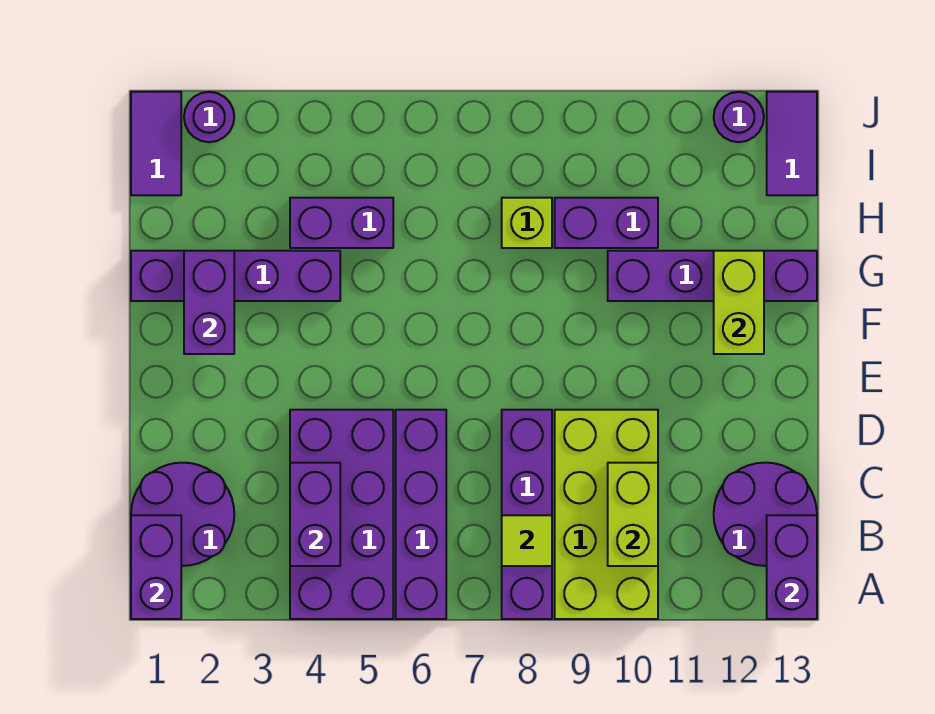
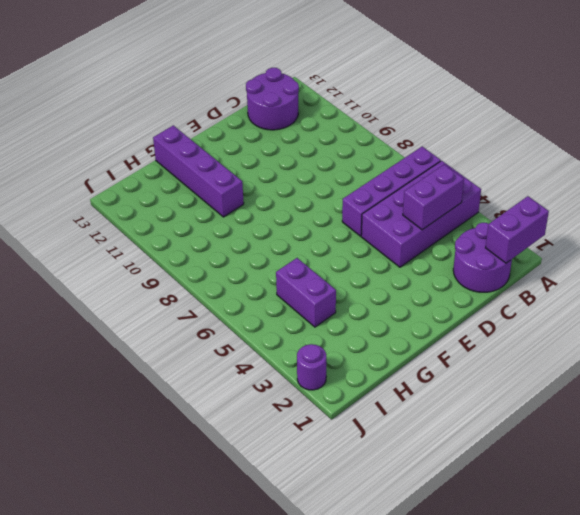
none -> purple brick A8:D8 level 1
none -> lime brick A9:D10 level 1
none -> purple brick G1:G4 level 1

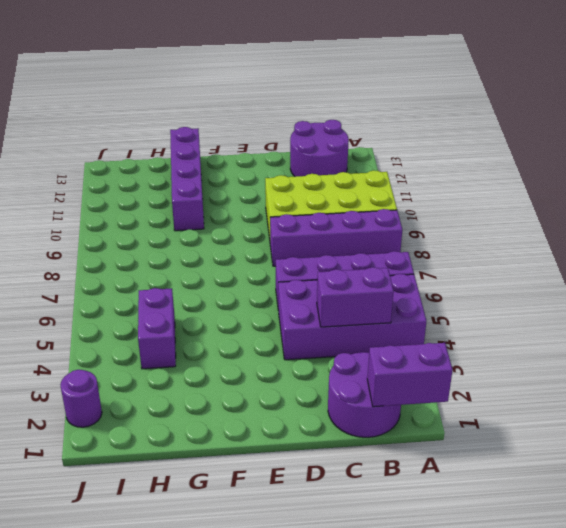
none -> purple brick G1:G4 level 1
none -> lime brick H8 level 1
none -> purple brick H9:H10 level 1

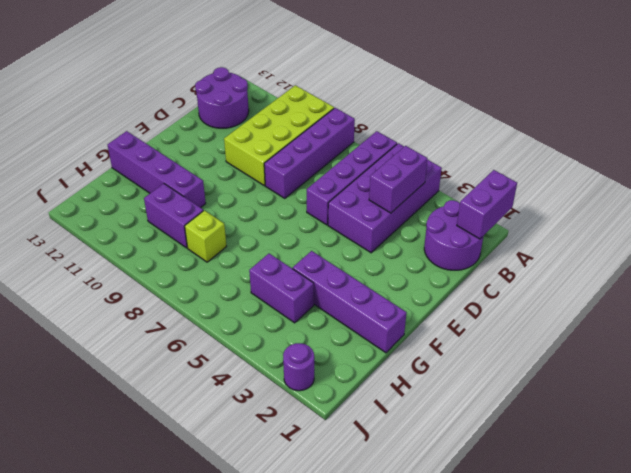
none -> purple tile I1:J1 level 1
none -> purple tile I13:J13 level 1
none -> purple round brick J12 level 1

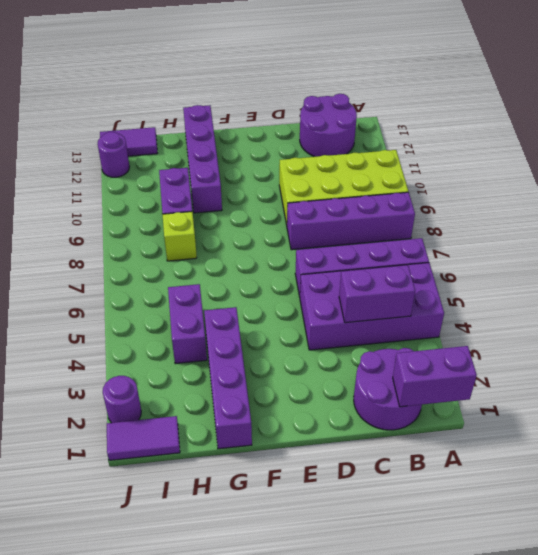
none -> purple brick A13:B13 level 2
none -> lime tile B8 level 2
none -> lime brick B10:C10 level 2

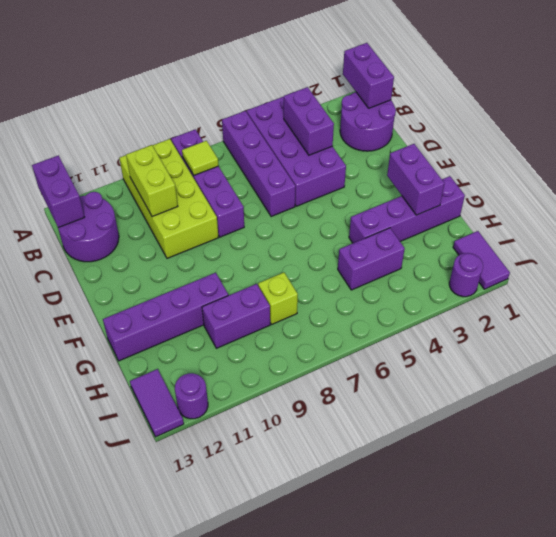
none -> lime brick F12:G12 level 2

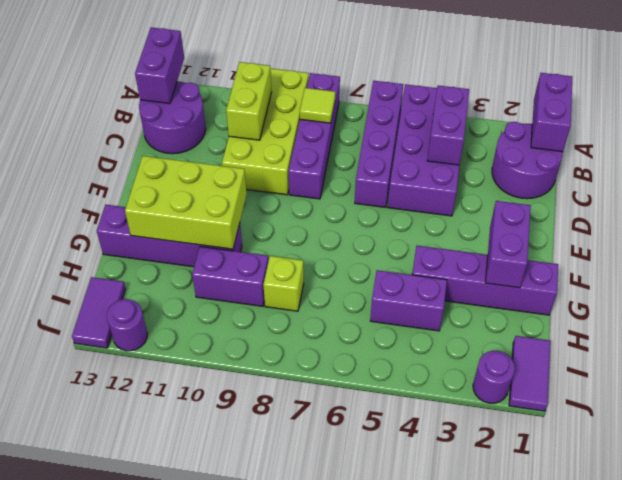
lime brick F10:G12 level 2 -> lime brick F12:G12 level 2

